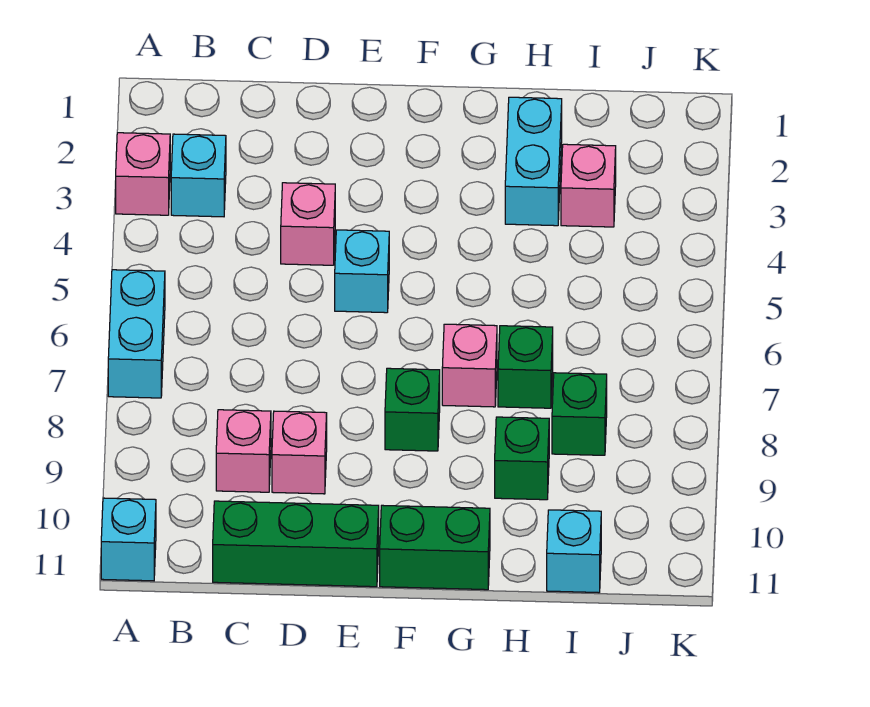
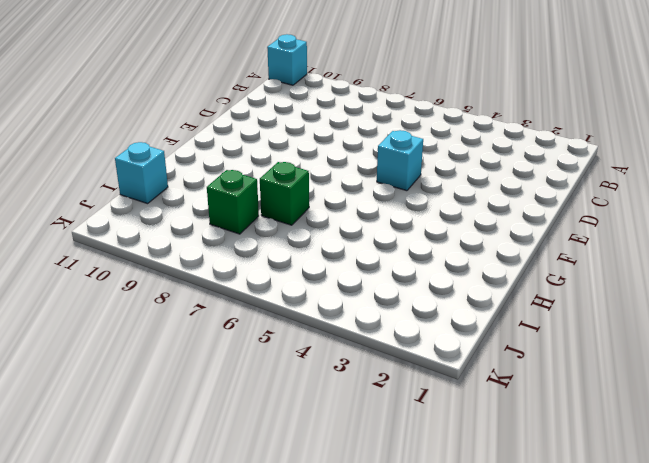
none -> pink brick A3 level 1
none -> cyan brick A6:A7 level 1
none -> cyan brick B3 level 1

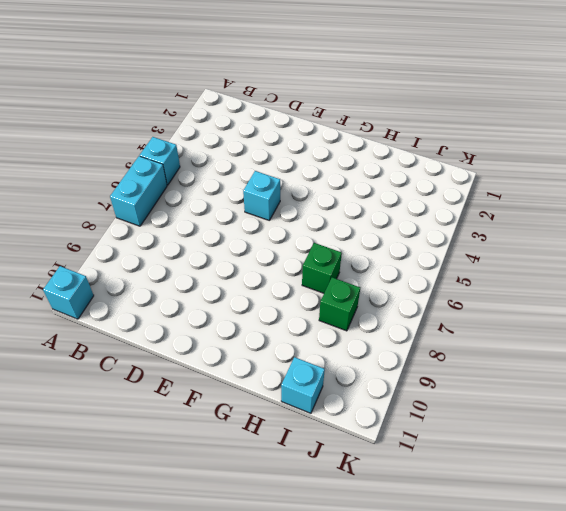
cyan brick A5 level 1 -> cyan brick B3 level 1
none -> pink brick A3 level 1
none -> pink brick C9 level 1
none -> green brick C11:E11 level 1

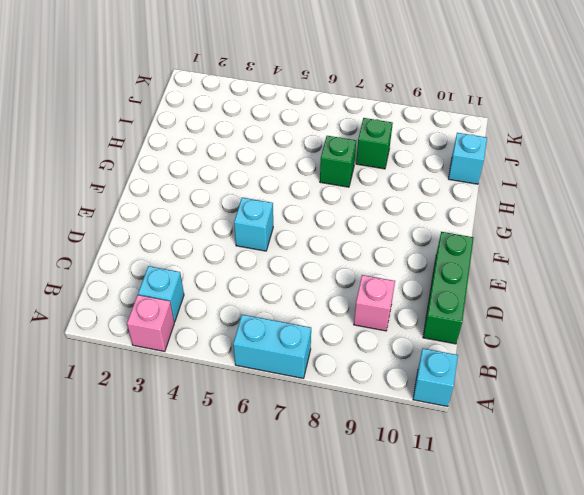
none -> pink brick D4 level 1
none -> pink brick D9 level 1
none -> green brick F8 level 1

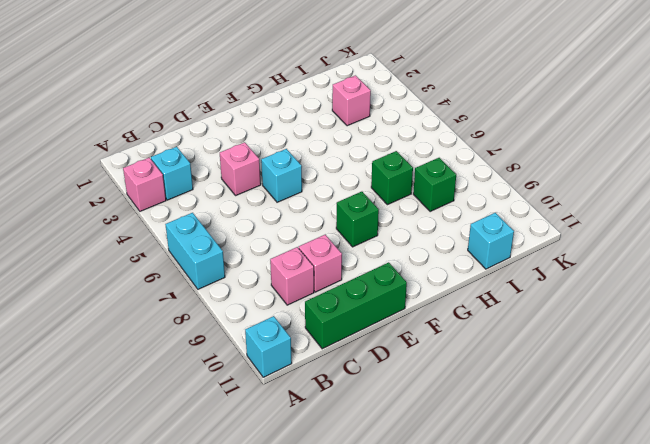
none -> green brick F11:G11 level 1
none -> pink brick G7 level 1
none -> cyan brick H2:H3 level 1

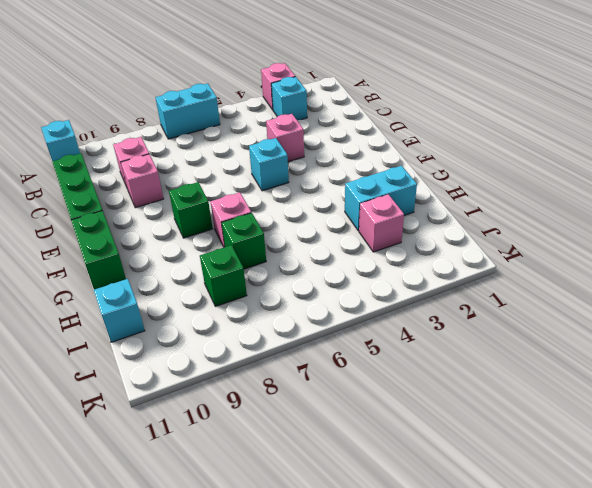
none -> green brick H9 level 1

